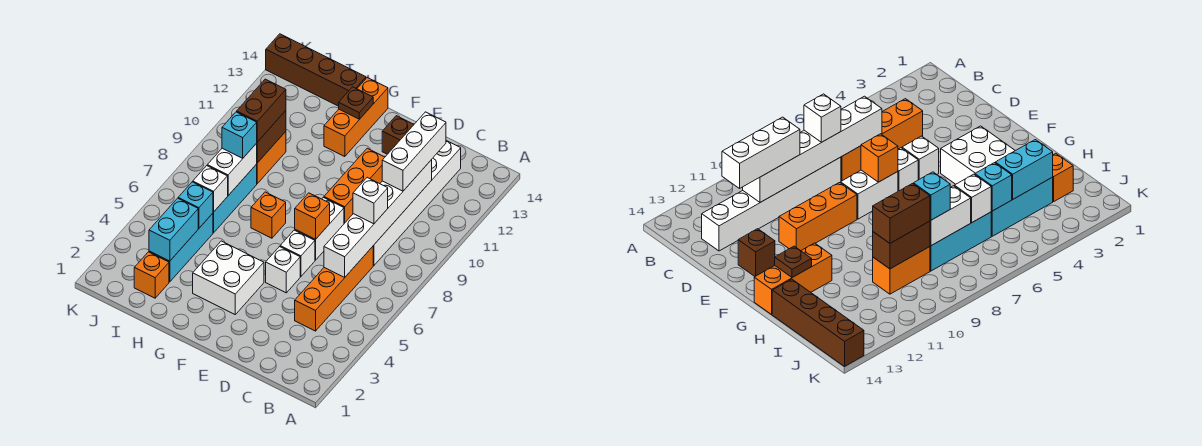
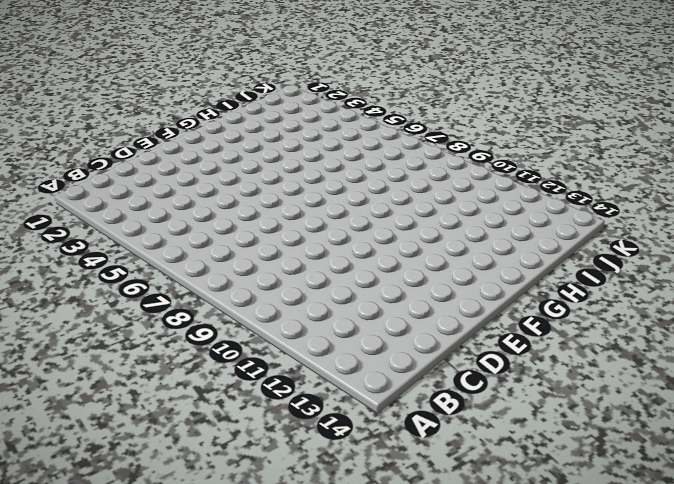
none -> orange brick C4:C7 level 1
none -> white brick C8:C13 level 1
none -> white brick E5 level 1

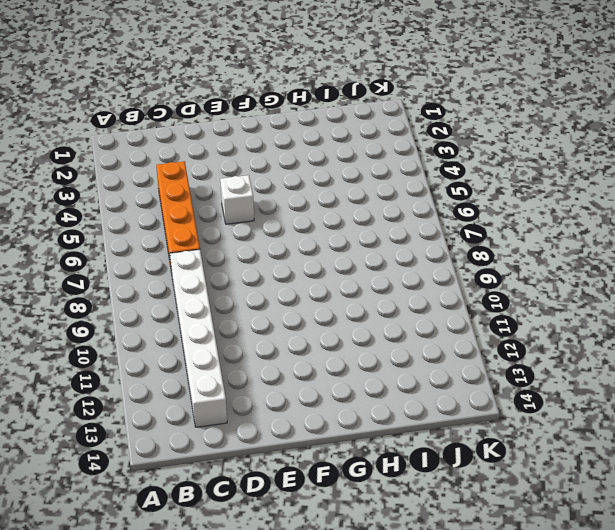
none -> white brick E6 level 1
none -> white brick E7:E8 level 1
none -> orange brick E9:E11 level 1

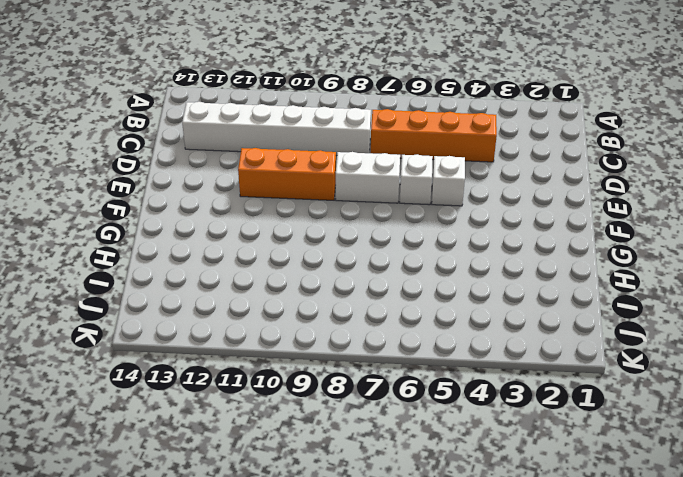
none -> brown brick E13 level 1
none -> white brick F3:G4 level 1
none -> orange brick G7 level 1

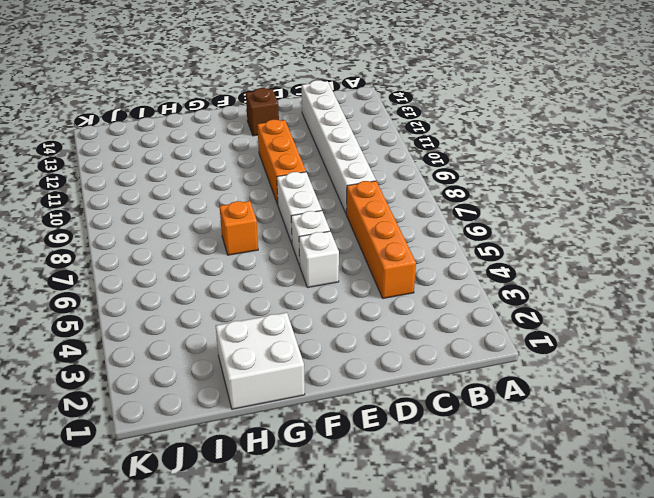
white brick G1:H2 level 1 -> white brick F3:G4 level 1
none -> orange brick G12:G14 level 1
none -> brown brick H14:K14 level 1
none -> orange brick I2 level 1

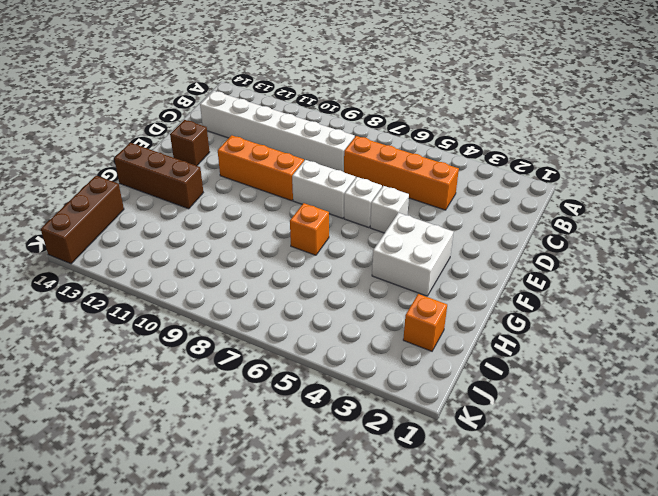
brown brick G12:G14 level 1 -> orange brick G12:G14 level 1
brown brick I14:K14 level 1 -> brown brick H14:K14 level 1
none -> cyan brick I3:I5 level 1
none -> cyan brick I6:I8 level 1
none -> orange brick I9:I10 level 1

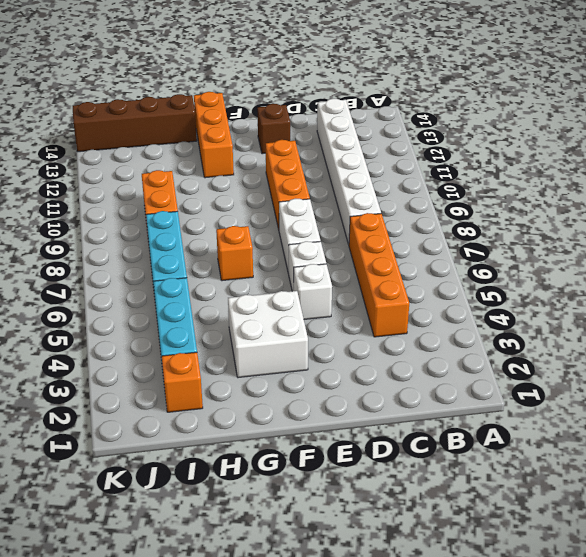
none -> white brick C6:C11 level 2
none -> orange brick E7 level 2
none -> brown plate G13 level 2

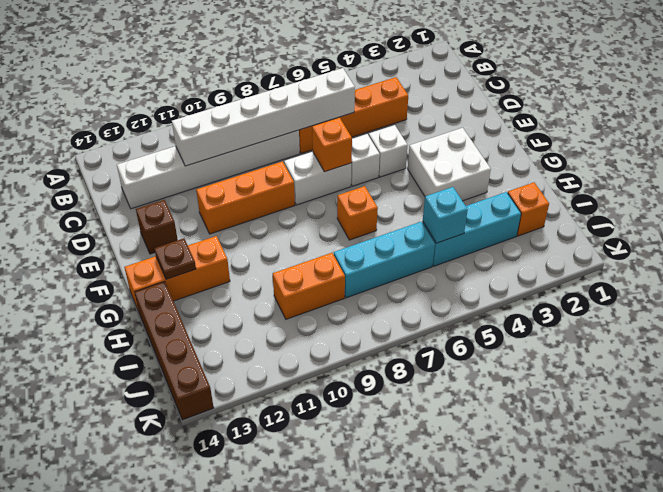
none -> cyan brick I3:I4 level 2
none -> white brick I6 level 2
none -> white brick I7:I8 level 2

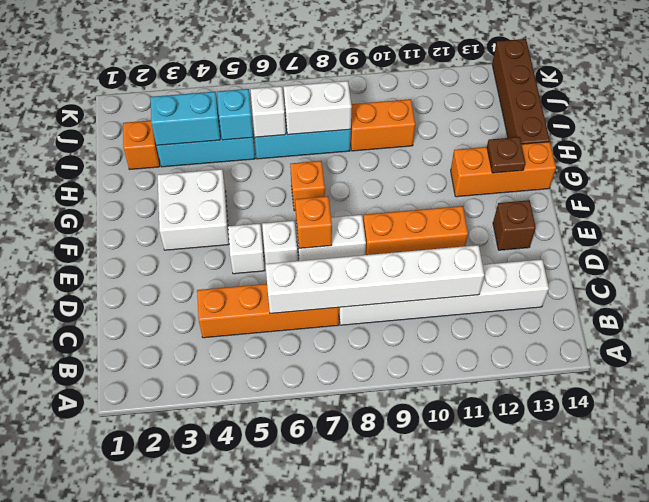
none -> brown brick I9:I10 level 2
none -> white brick C8 level 3
none -> white brick C10:C12 level 3

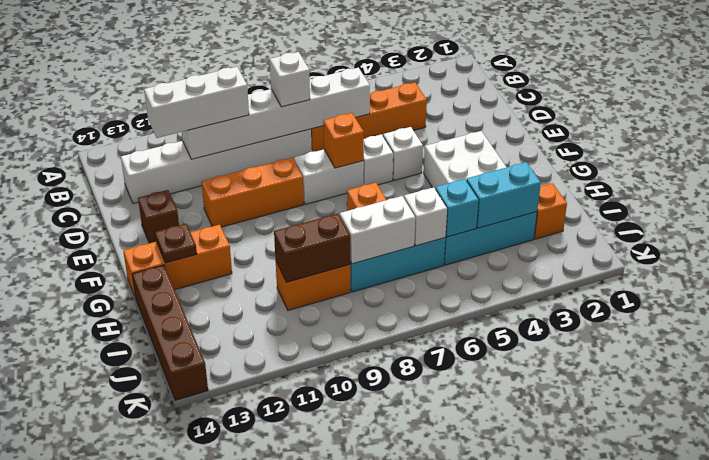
none -> cyan brick I8 level 3
none -> brown brick I9:I10 level 3

